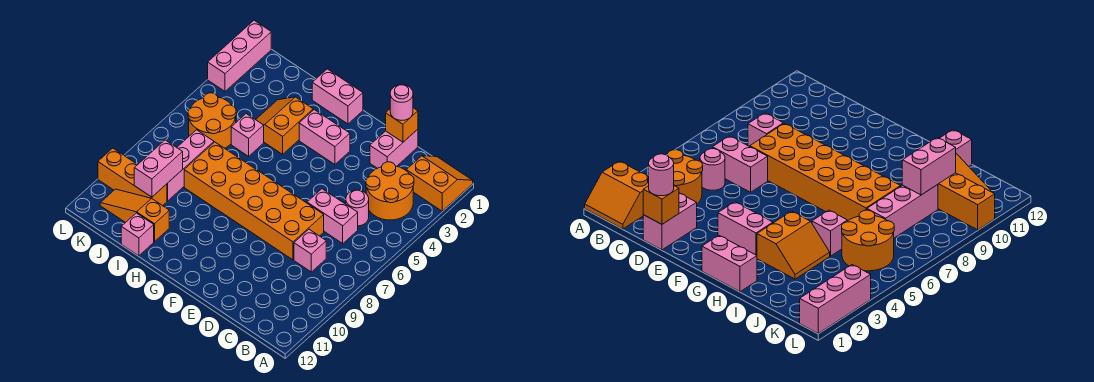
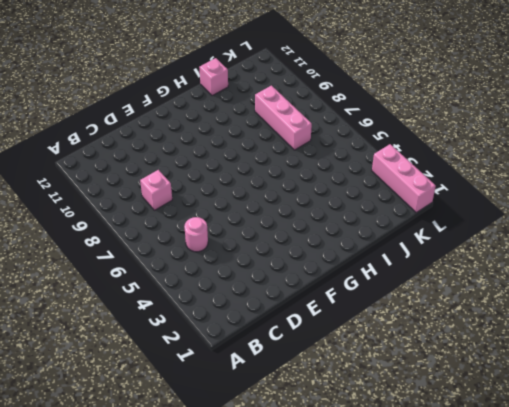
none -> orange slope A1:B2 level 1 top 2
none -> orange round brick B3:C4 level 1
none -> pink brick C6:D6 level 1

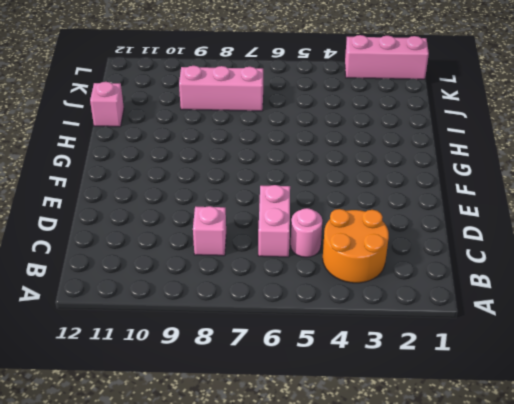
none -> orange slope A1:B2 level 1 top 2
none -> pink brick D1:D2 level 1
none -> orange brick D7:I8 level 1

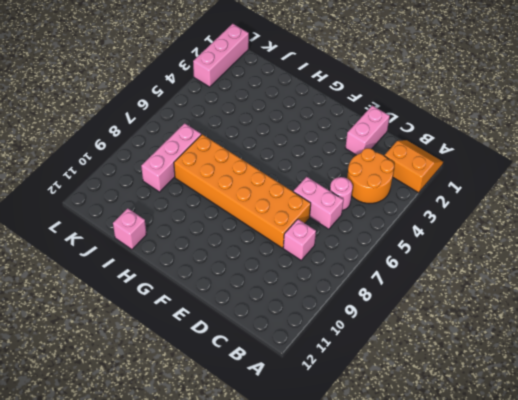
none -> pink brick F3:G3 level 1
none -> pink brick G1:H1 level 1
none -> orange slope H3:I4 level 1 top H

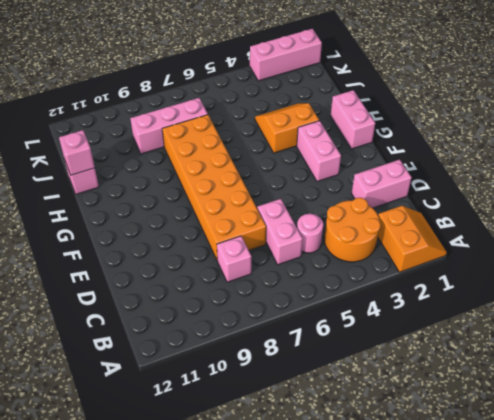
pink brick I12 level 2 -> pink brick I5 level 1
none -> orange slope I11:K11 level 1 top I
none -> orange round brick J5:K6 level 1
none -> orange brick J10:L10 level 1

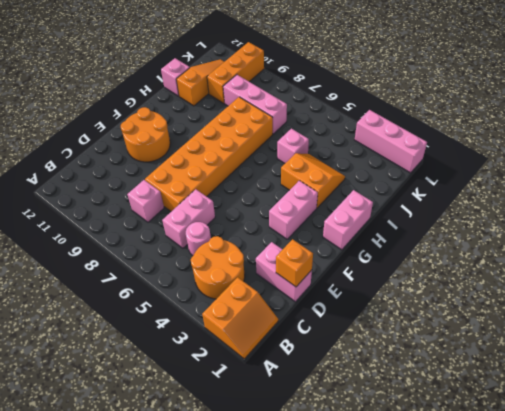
orange round brick E10:F11 level 1 -> orange round brick J5:K6 level 1
none -> pink brick J9:J10 level 2
none -> pink round brick D1 level 3

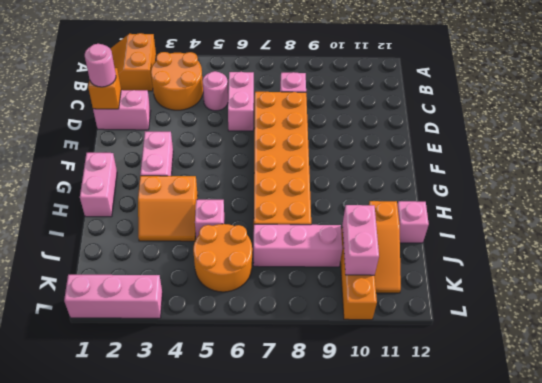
pink brick J10:K10 level 2 -> pink brick J9:J10 level 2

